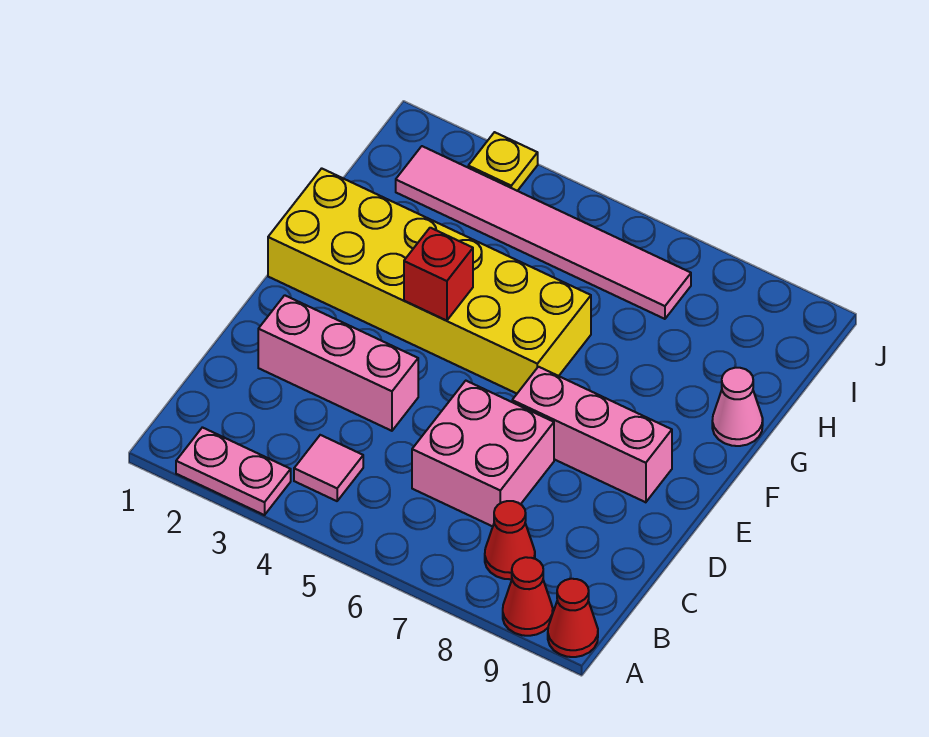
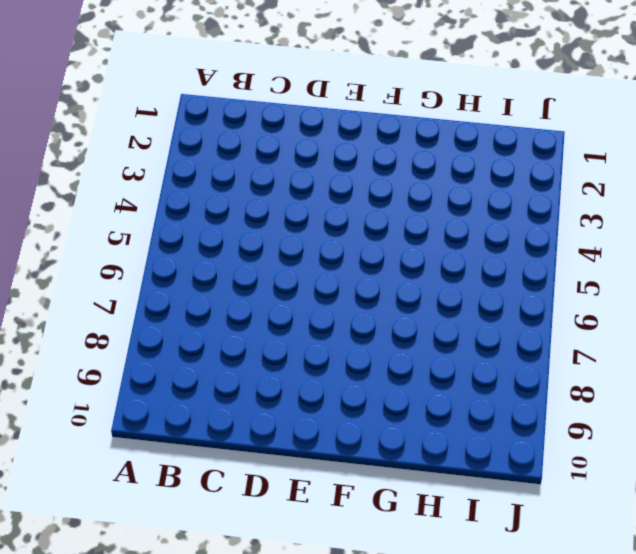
none -> pink plate A2:A3 level 1
none -> red cone A9 level 1
none -> red cone A10 level 1

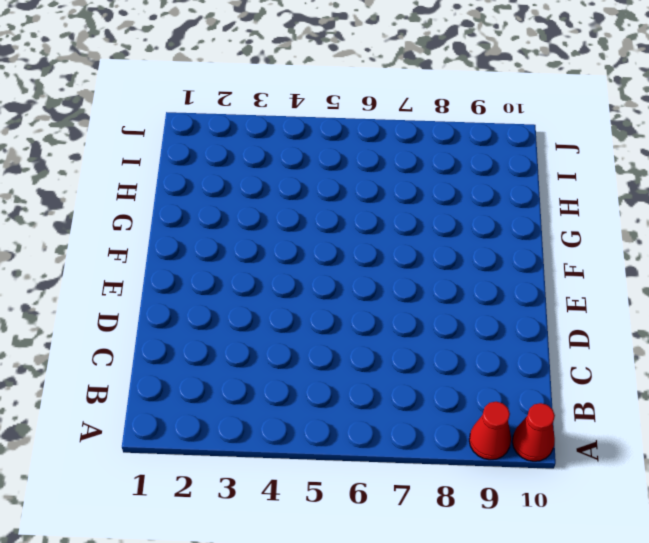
none -> pink plate A2:A3 level 1
none -> pink tile B4 level 1
none -> red cone B8 level 1

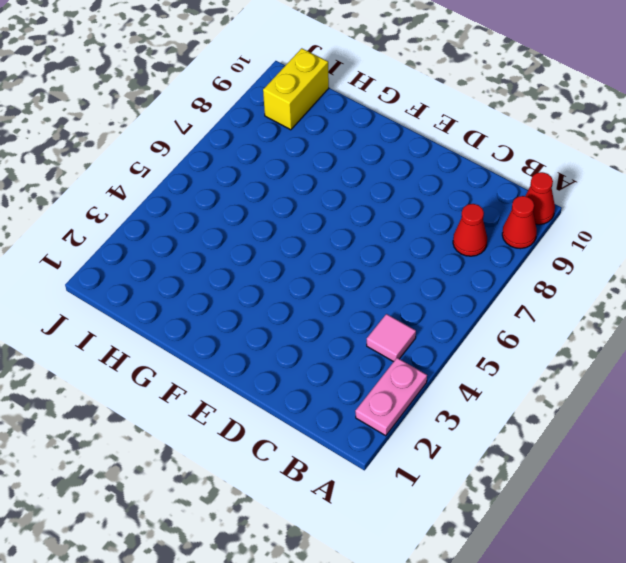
yellow brick I9:I10 level 1 -> none
none -> pink brick C6:D7 level 1
none -> pink brick D2:D4 level 1
none -> pink brick E7:E9 level 1

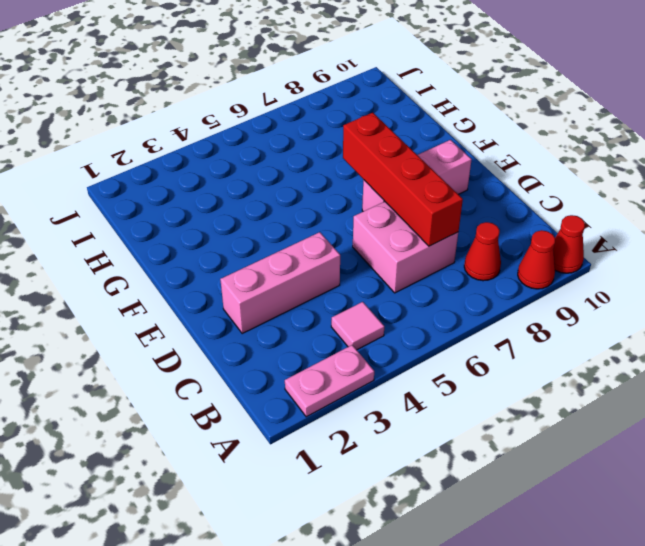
red brick C7:F7 level 2 -> none
none -> yellow brick F1:G6 level 1
none -> pink cone G10 level 1
none -> pink tile I2:I7 level 1

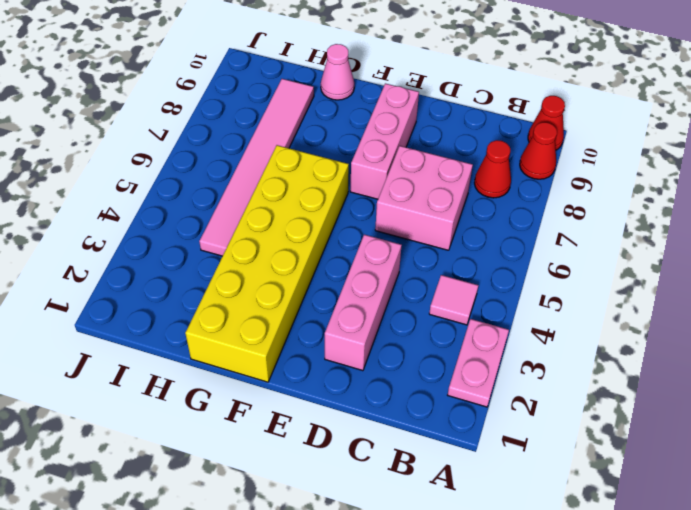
pink tile H4:H9 level 1 -> pink tile I2:I7 level 1
none -> yellow plate J3 level 1
none -> red brick F4 level 2

